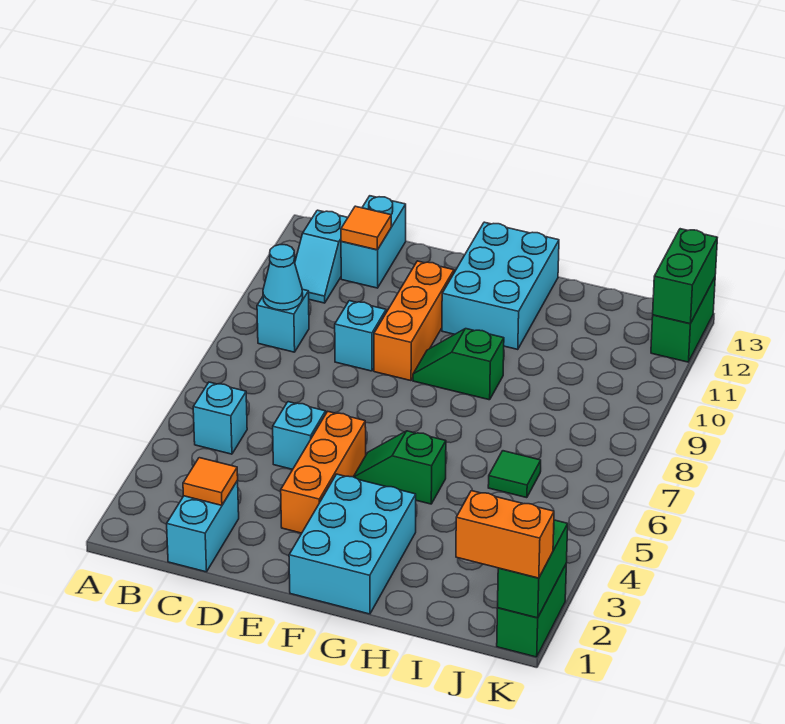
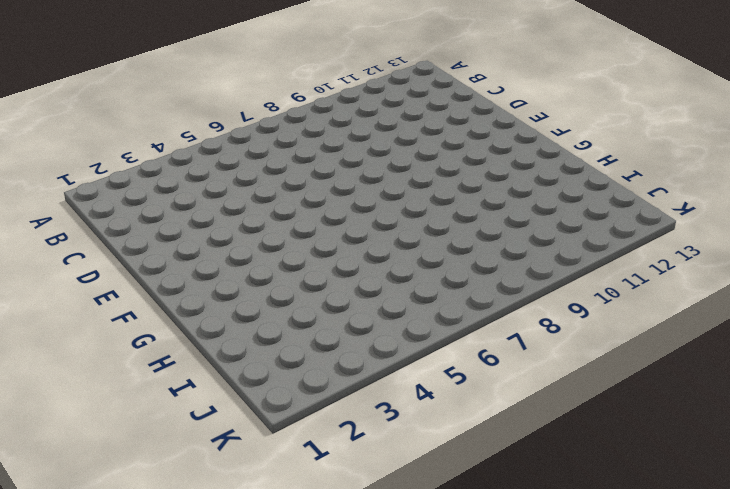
none -> cyan brick B5 level 1
none -> cyan brick B9 level 1
none -> cyan slope B11:B12 level 1 top 12

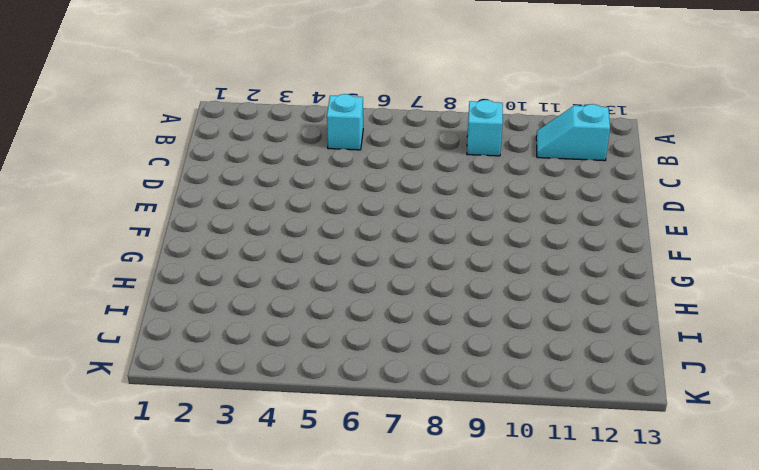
none -> cyan brick C1:C2 level 1
none -> cyan brick C12:C13 level 1
none -> cyan brick D5 level 1

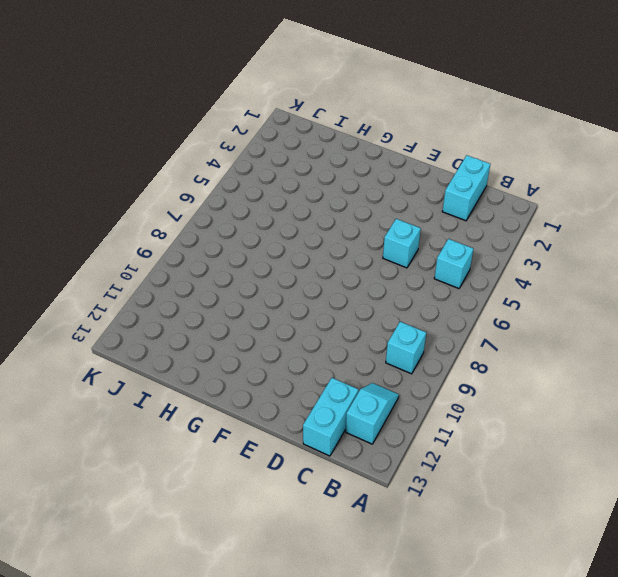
none -> cyan brick D9 level 1
none -> orange brick E3:E5 level 1
none -> orange brick E9:E11 level 1

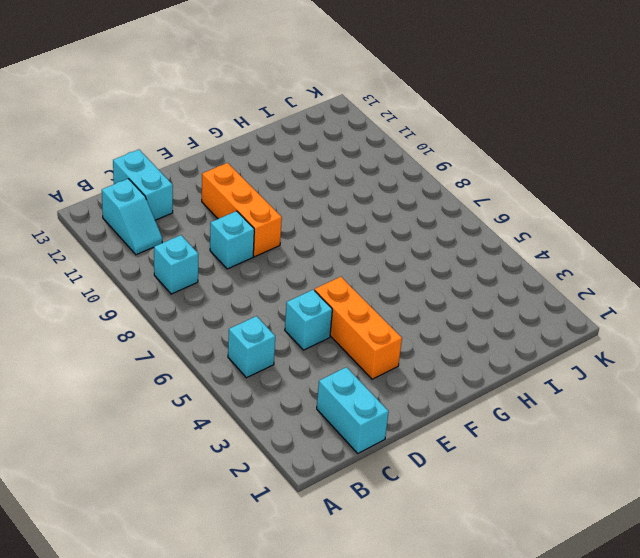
none -> cyan brick F1:G3 level 1
none -> green slope F5:G5 level 1 top G
none -> green slope F9:G9 level 1 top G

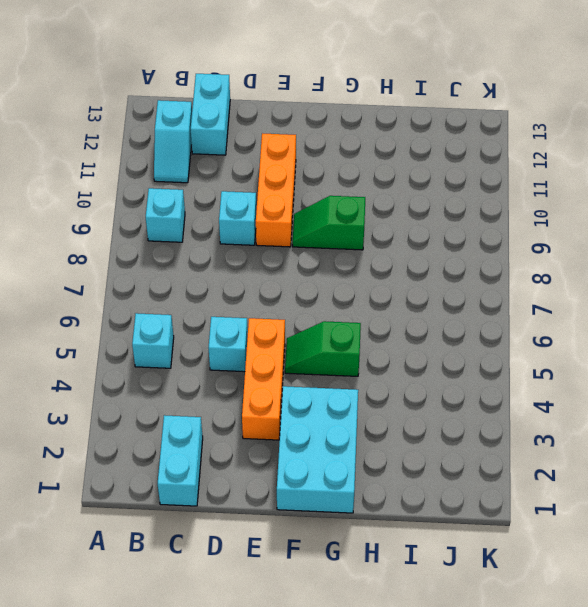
none -> cyan brick F11:G13 level 1
none -> green tile I6 level 1
none -> green brick K1:K2 level 1

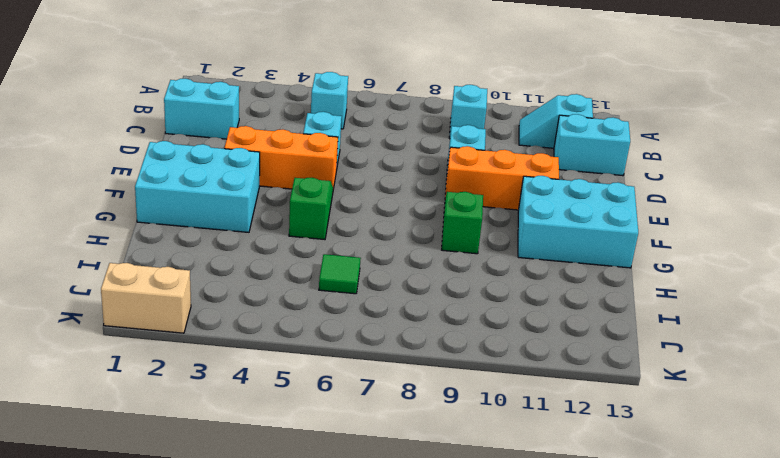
tan brick K1:K2 level 1 -> green brick K1:K2 level 1
none -> green brick K12:K13 level 1
none -> cyan cone B9 level 2
none -> orange tile C2 level 2

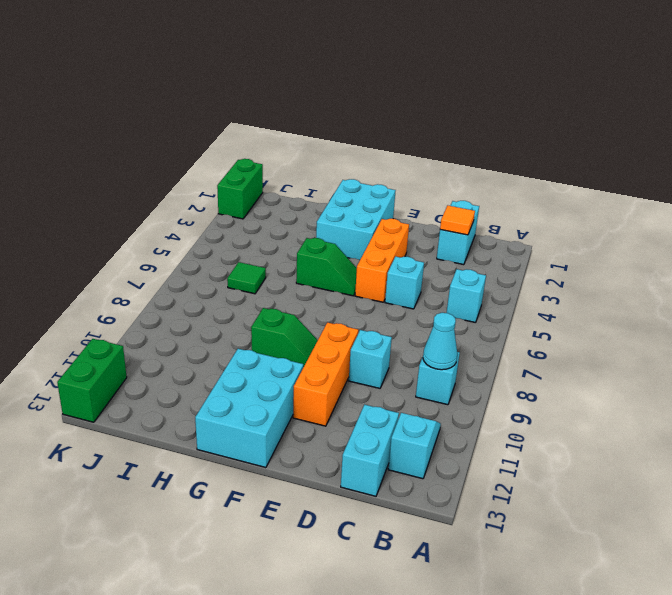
none -> orange tile C12 level 2
none -> green brick K1:K2 level 2
none -> green brick K12:K13 level 2

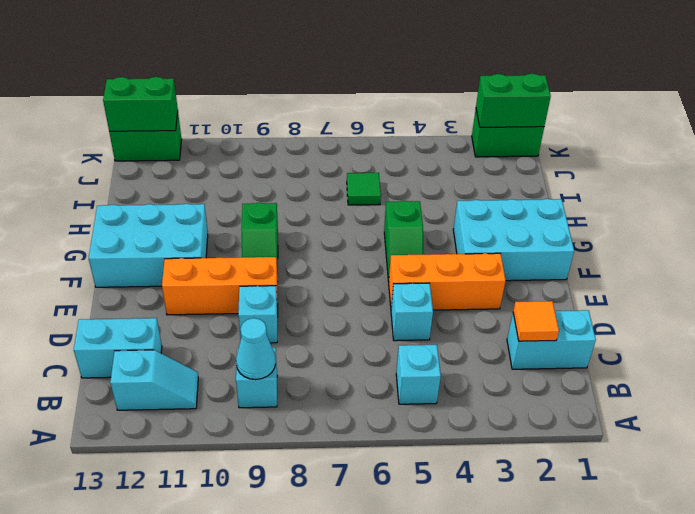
none -> orange tile C12 level 2
none -> orange brick J1:K1 level 3

